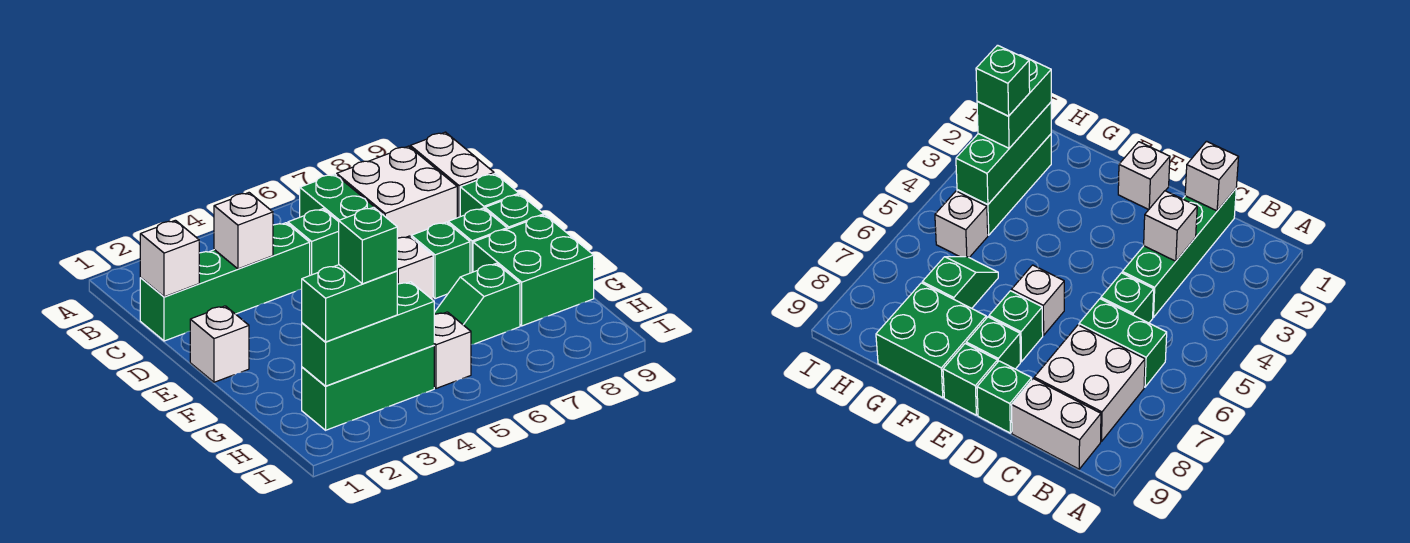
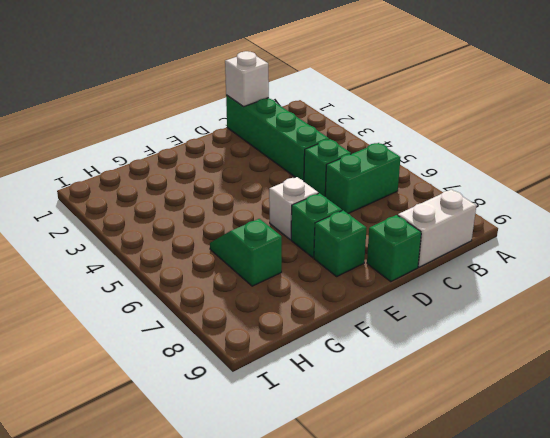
none -> white brick B7:C8 level 1
none -> white brick E1 level 1
none -> green brick E9 level 1

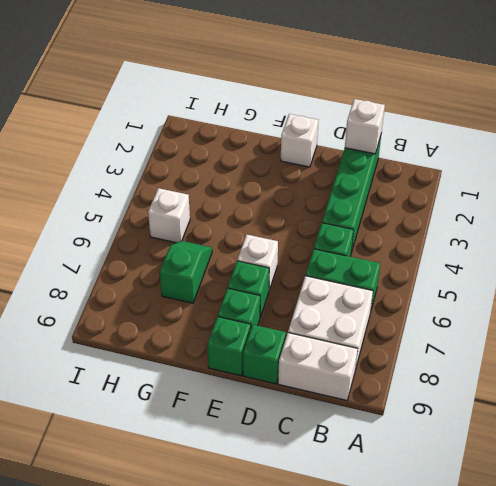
none -> green brick F8:G9 level 1
none -> green brick H2:H4 level 1
none -> white brick C3 level 2

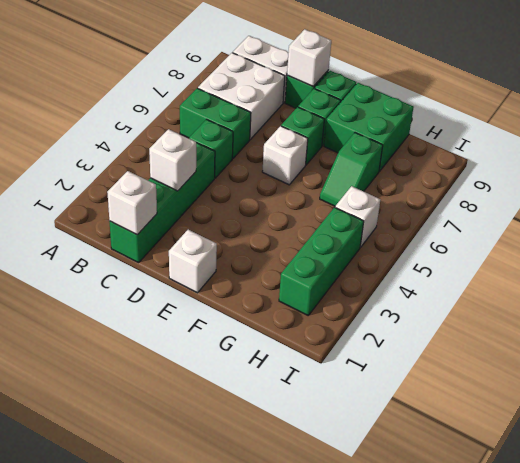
white brick D9 level 2 -> none
none -> green brick H2:H4 level 2
none -> green brick H2:H3 level 3
none -> green brick H3 level 4

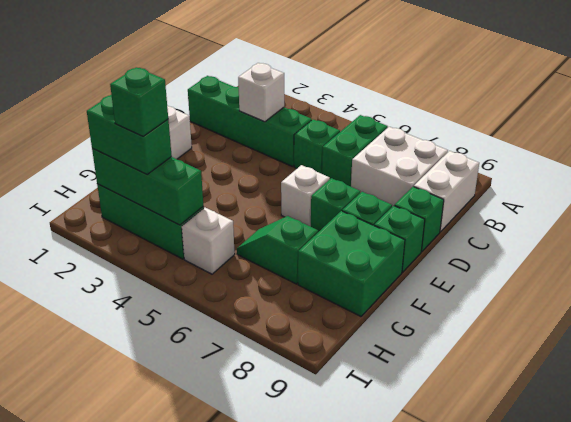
none -> white brick C1 level 2

